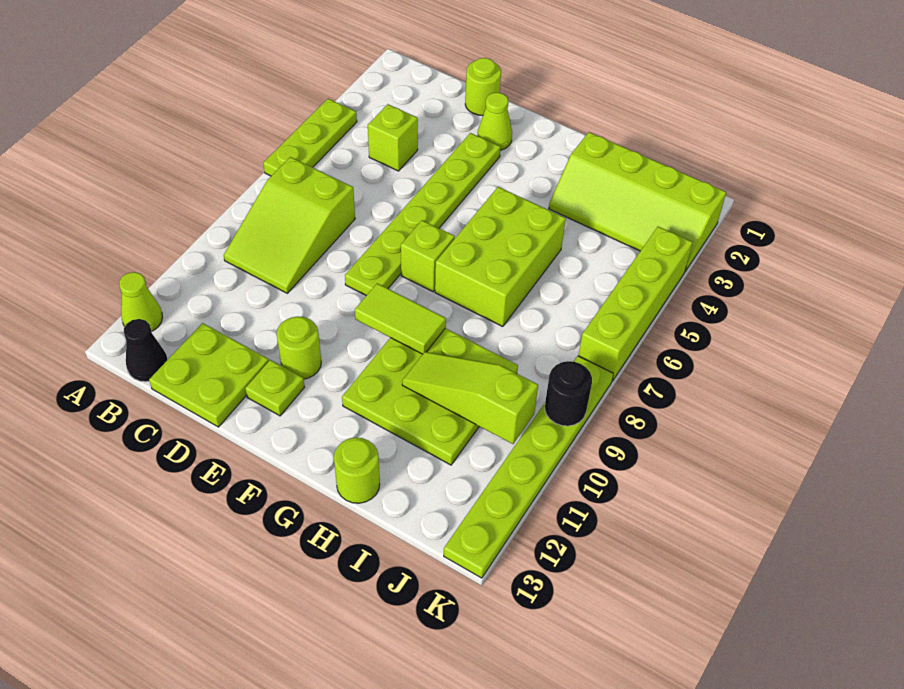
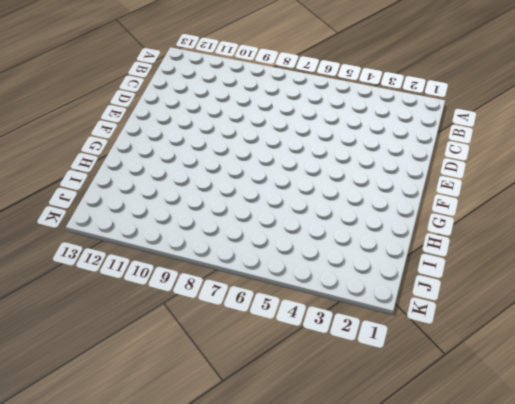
none -> lime plate A4:A6 level 1
none -> lime cone A12 level 1
none -> lime slope B7:C9 level 1 top 7

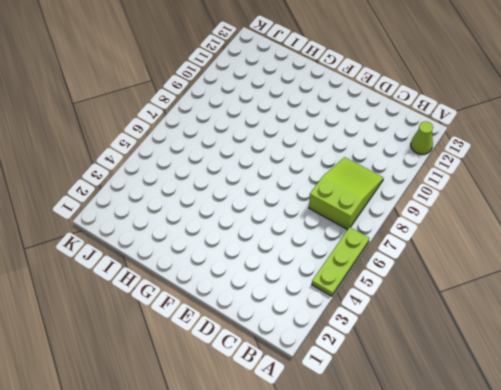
none -> black cone B13 level 1
none -> lime brick C4 level 1
none -> lime plate C12:D13 level 1

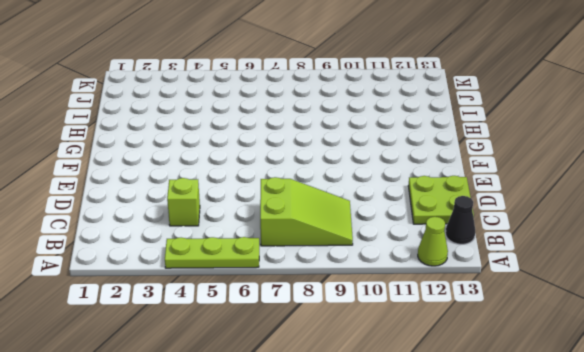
none -> lime round brick D1 level 1
none -> lime cone E2 level 1
none -> lime plate E3:E8 level 1

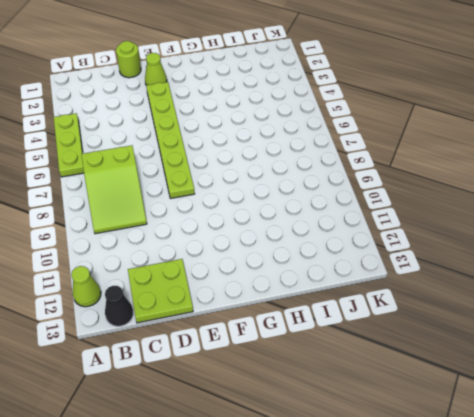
none -> lime brick C4 level 1
none -> lime round brick E11 level 1
none -> lime plate E12 level 1

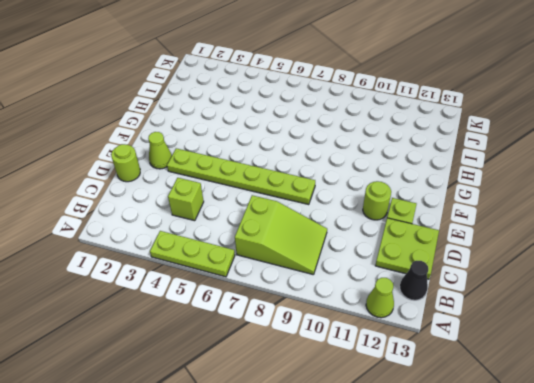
none -> lime brick F7 level 1
none -> lime brick G5:H7 level 1
none -> lime plate G9:I11 level 1

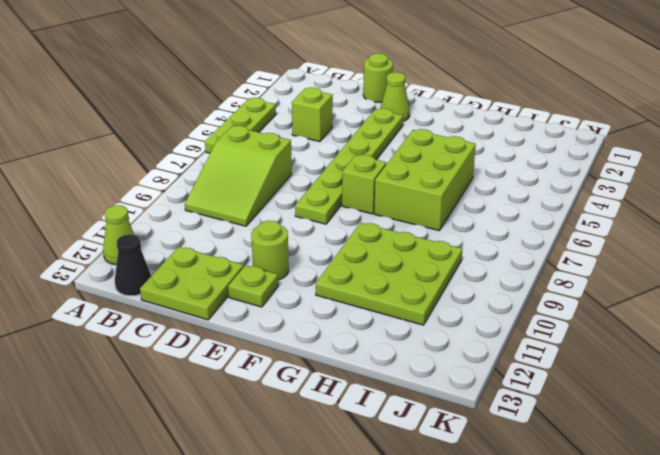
none -> lime slope H2:K3 level 1 top 2
none -> lime round brick H13 level 1
none -> lime brick K4:K7 level 1

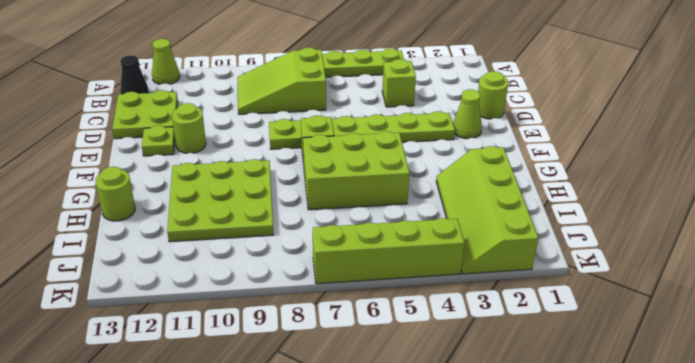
none -> lime plate K8:K13 level 1
none -> lime tile F9:G9 level 2
none -> lime slope H10:J10 level 2 top J

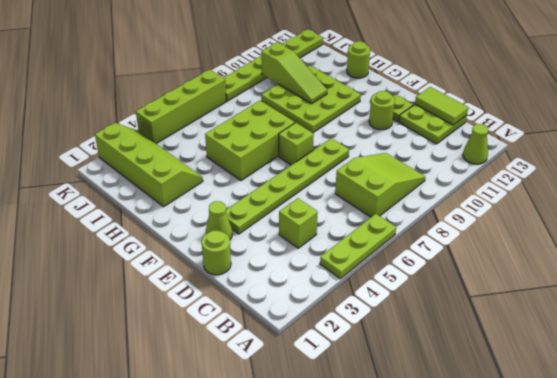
lime tile C13:D13 level 2 -> lime tile F9:G9 level 2
none -> black cone B13 level 1
none -> black round brick K9 level 2

